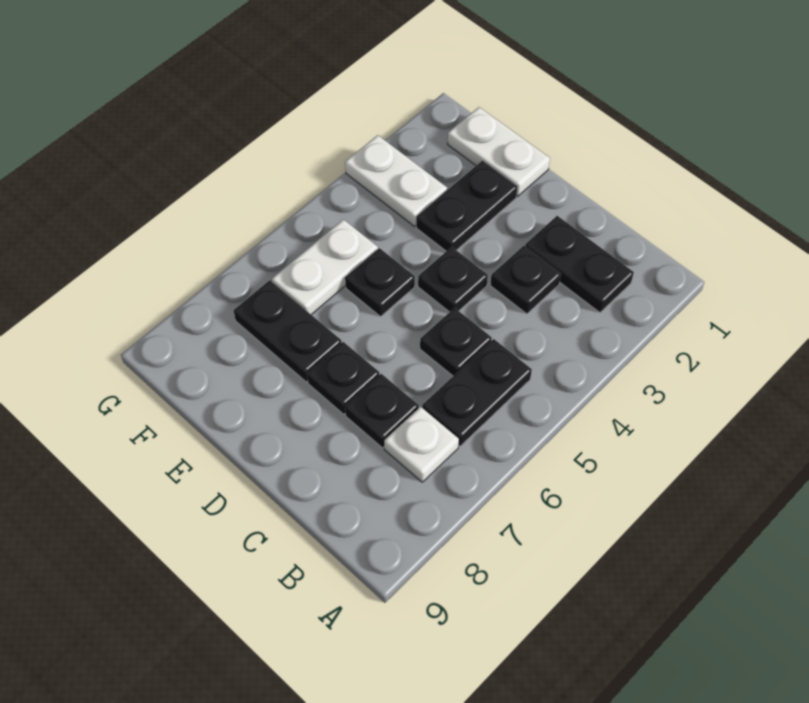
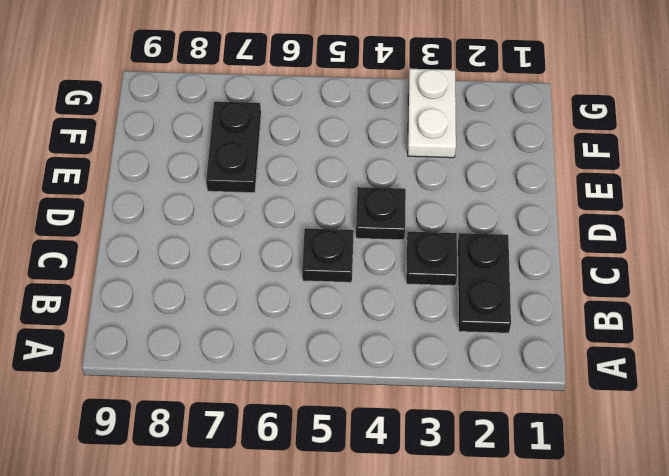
none -> black plate B5:B6 level 1
none -> white plate B7 level 1
none -> black plate C7 level 1

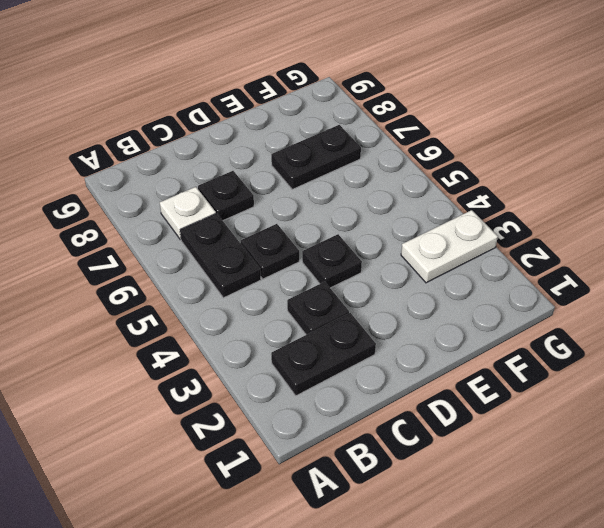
none -> black plate D7 level 1
none -> white plate E1:F1 level 1
none -> black plate E2:E3 level 1

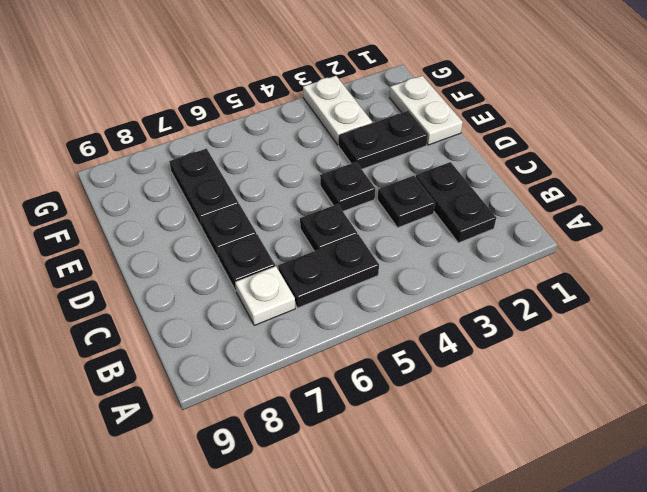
none -> black plate E5 level 1
none -> white plate F5:F6 level 1

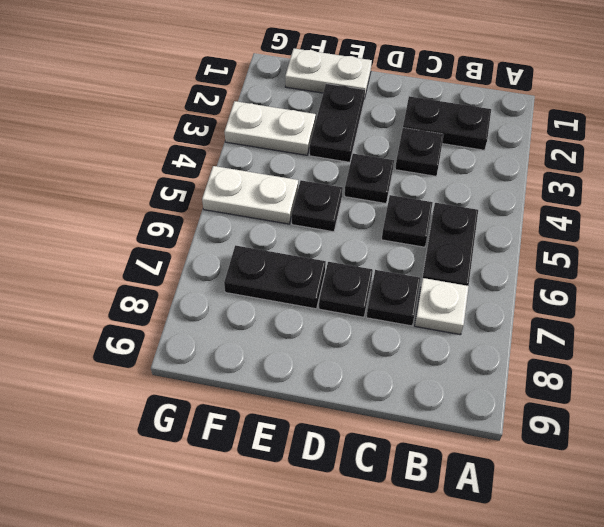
white plate F5:G5 level 1 -> white plate F5:F6 level 1

